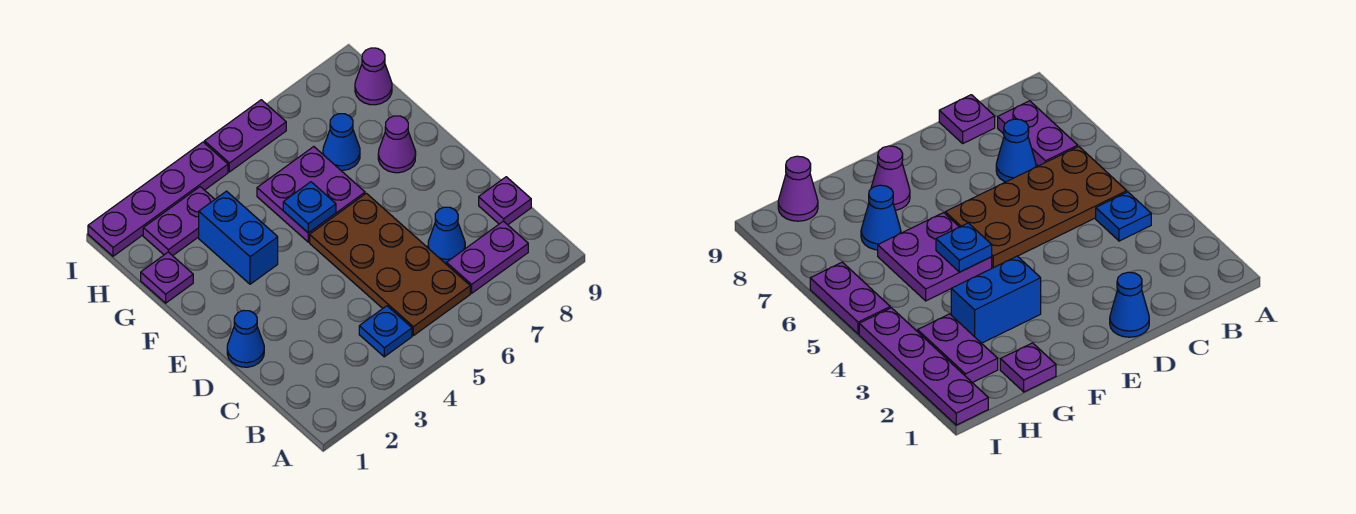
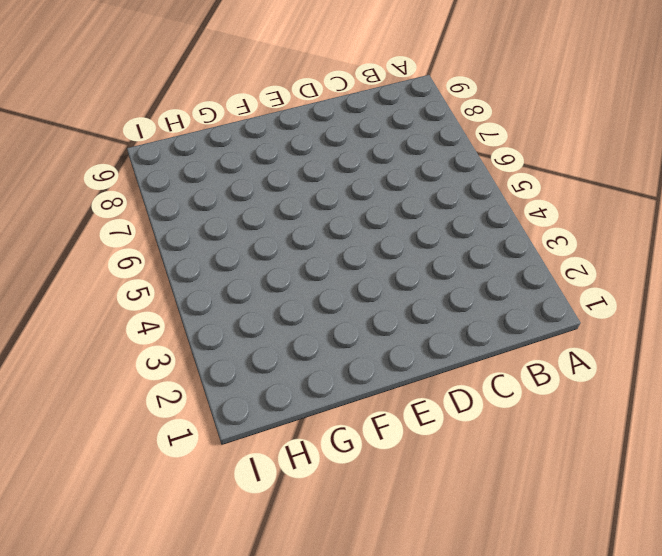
none -> blue plate B4 level 1
none -> brown plate B5:E6 level 1
none -> purple plate B7:B8 level 1

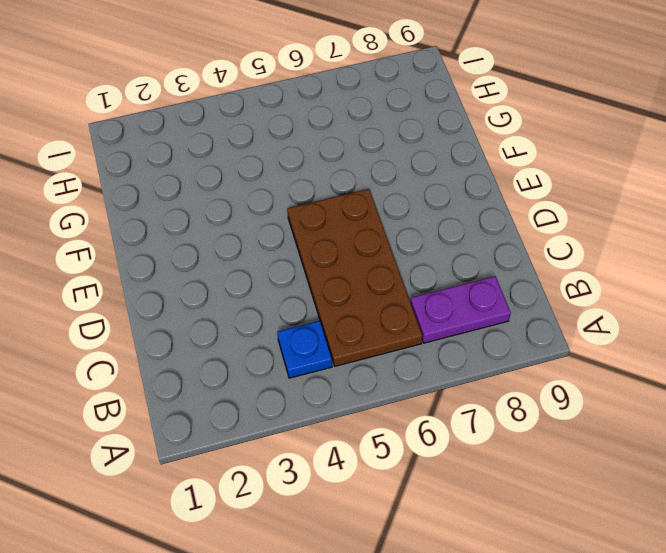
none -> blue cone C7 level 1
none -> purple plate C9 level 1
none -> blue cone D1 level 1

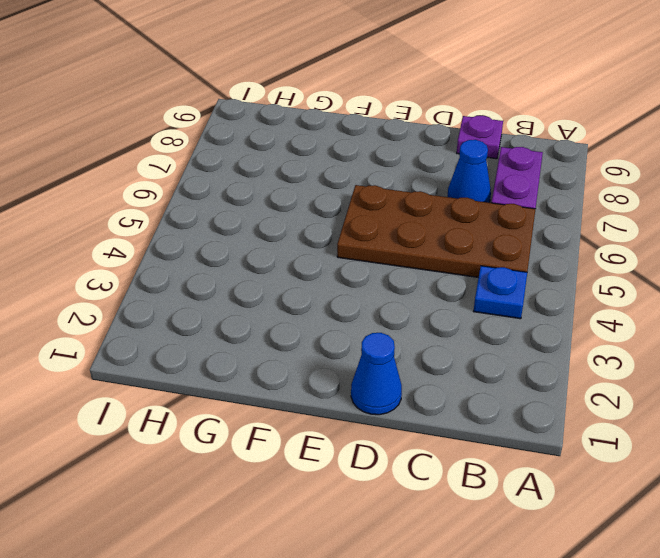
none -> blue brick F3:G3 level 1
none -> purple plate F5:G6 level 1
none -> purple cone F8 level 1

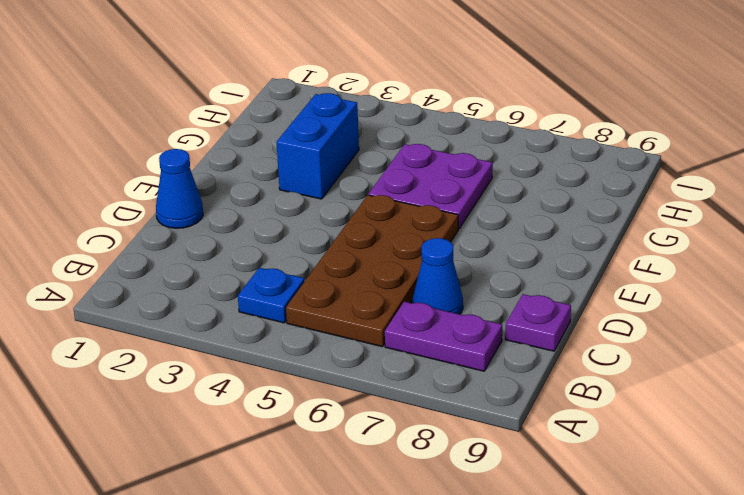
none -> purple cone F8 level 1
none -> purple plate G1 level 1
none -> blue cone G7 level 1

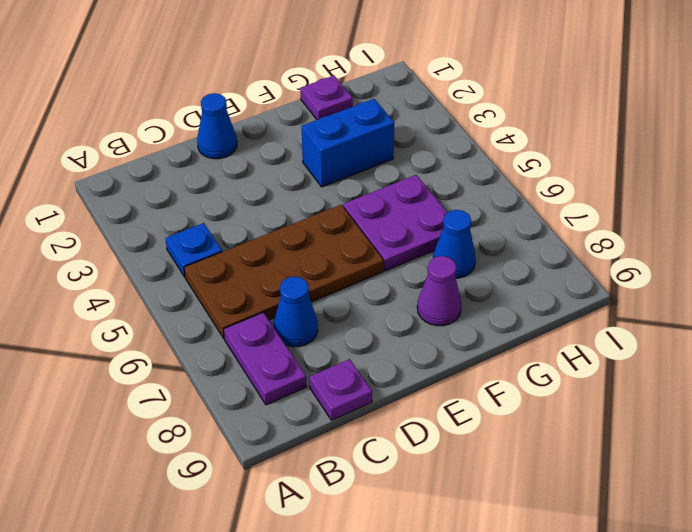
none -> purple plate H2:H3 level 1
none -> purple cone H9 level 1
none -> purple plate I1:I4 level 1

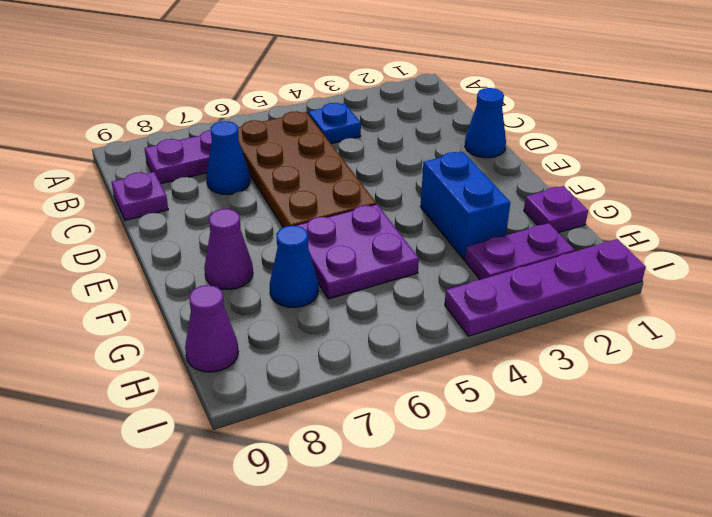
none -> purple plate I5:I6 level 1
none -> blue plate F5 level 2

